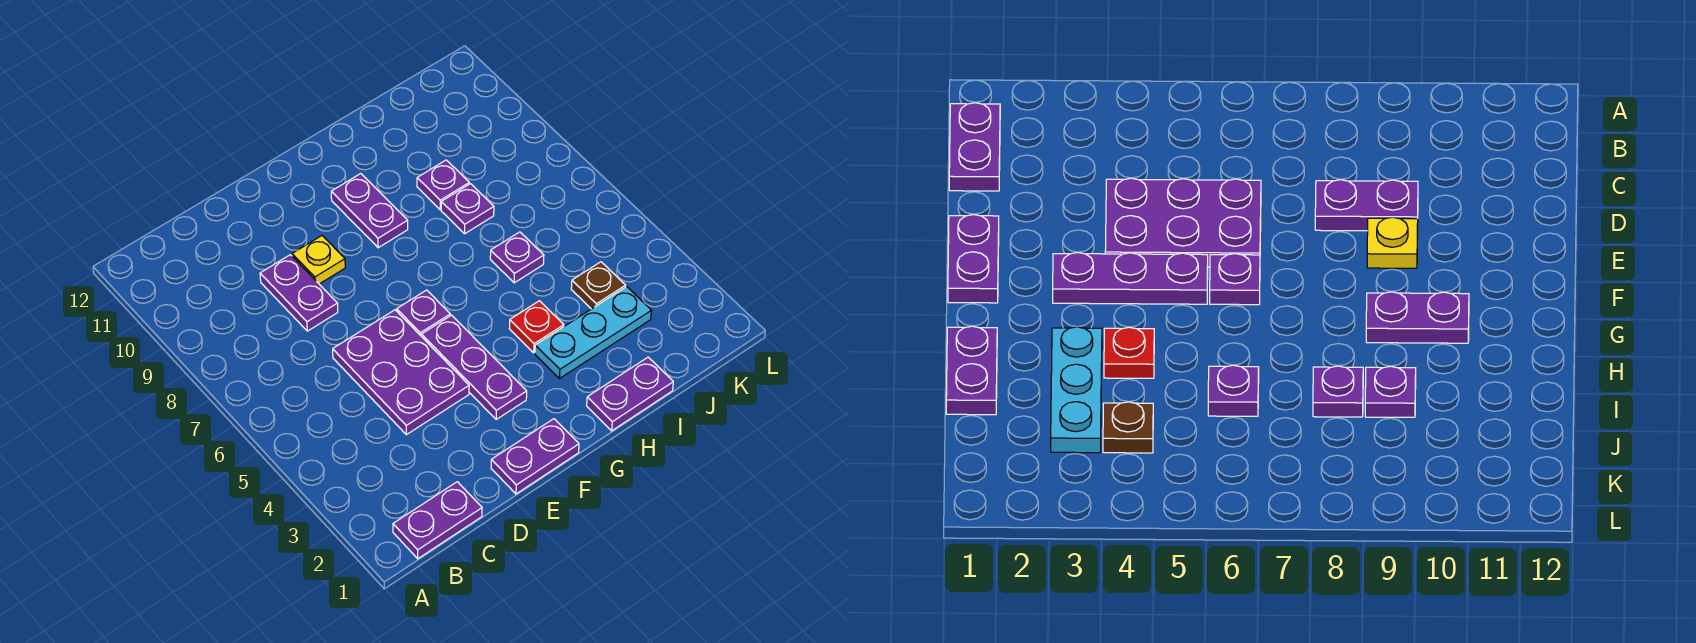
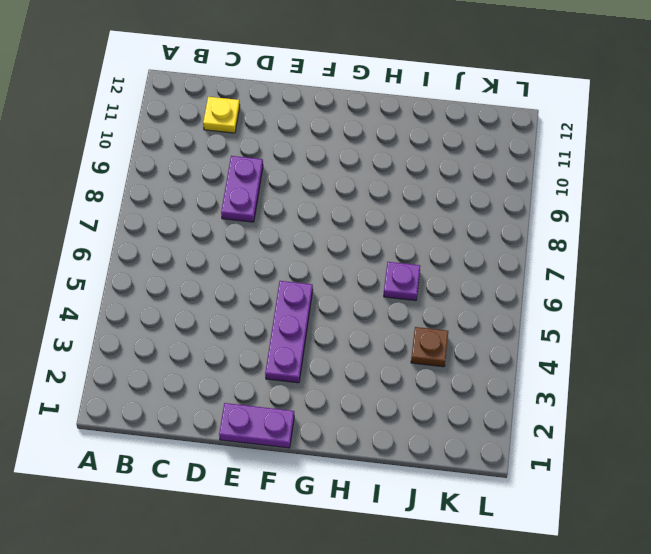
yellow plate C11 level 1 -> yellow plate E9 level 1
none -> purple plate B1:C1 level 1
none -> purple plate D4:E6 level 1
none -> purple plate F6 level 1

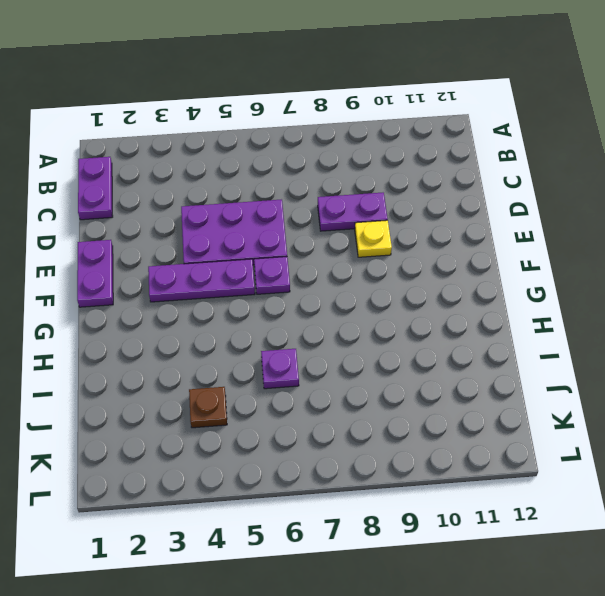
none -> purple plate G9:G10 level 1
none -> purple plate H1:I1 level 1
none -> cyan plate H3:J3 level 1

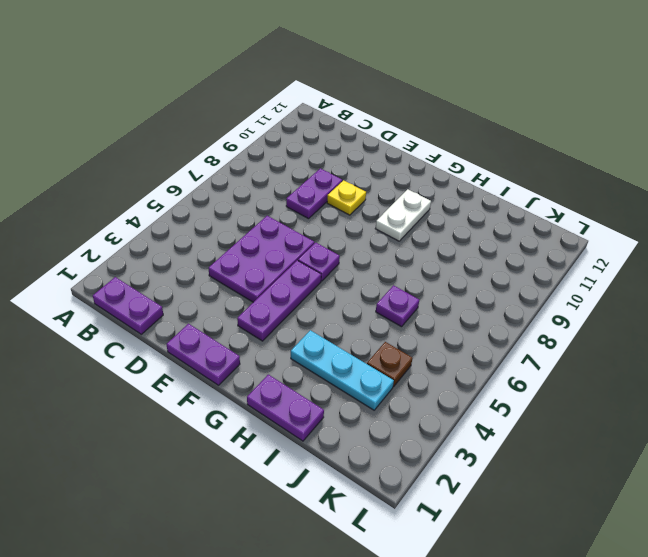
white plate G9:G10 level 1 -> purple plate G9:G10 level 1
none -> red plate H4 level 1
none -> purple plate I8 level 1
none -> purple plate I9 level 1

